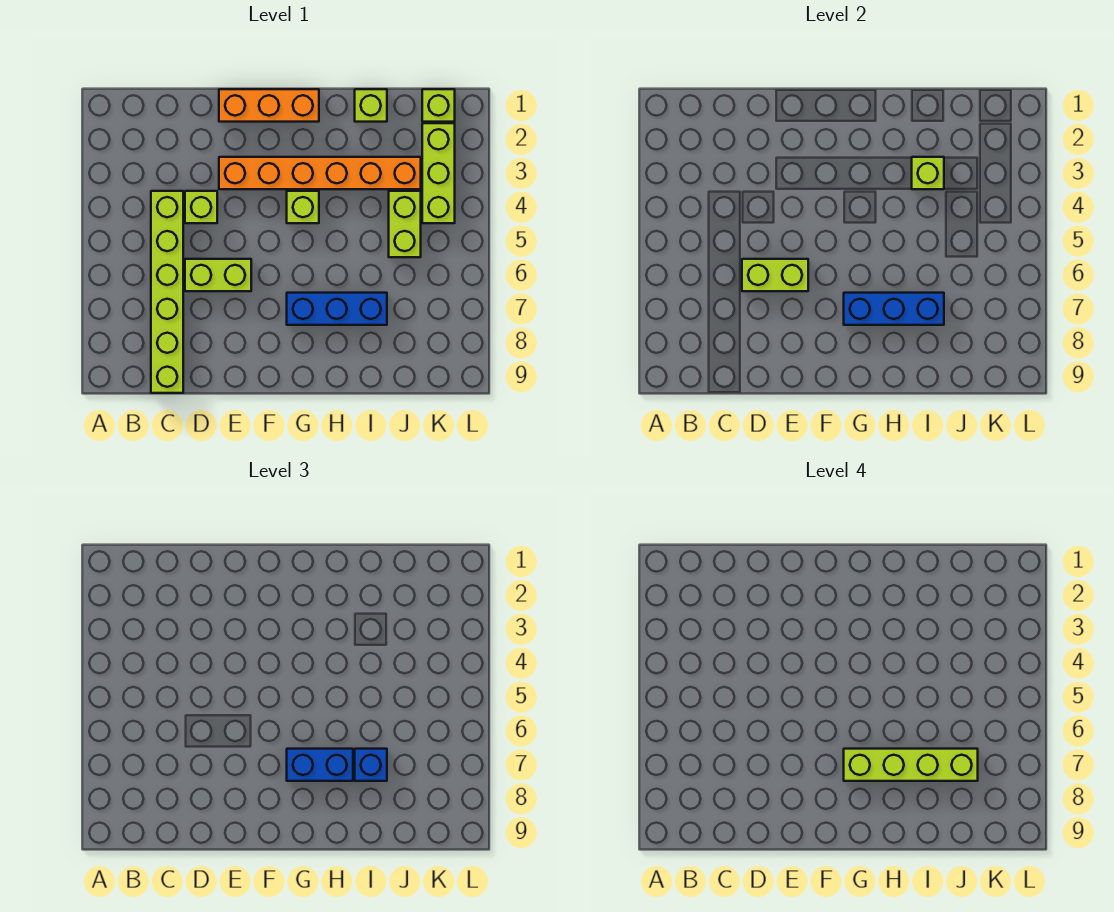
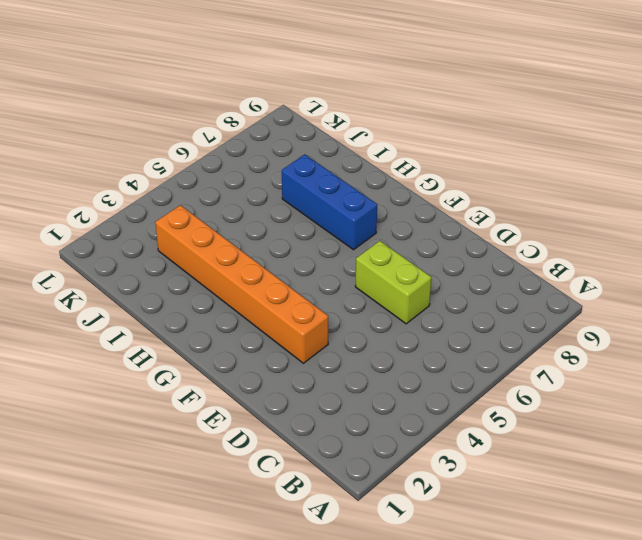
none -> lime brick C4:C9 level 1
none -> lime brick D4 level 1
none -> orange brick E1:G1 level 1

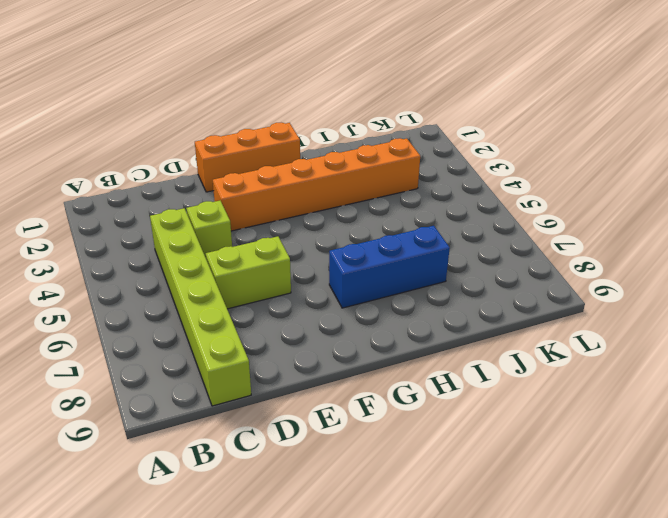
none -> lime brick G4 level 1
none -> lime brick I1 level 1
none -> lime brick J4:J5 level 1

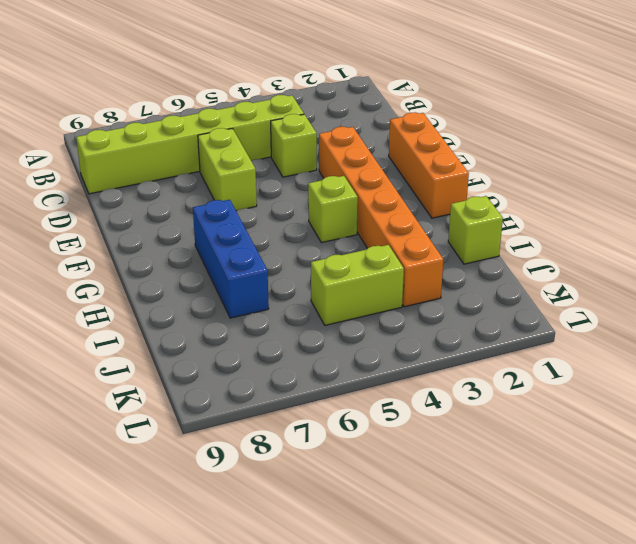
none -> lime brick K1 level 1
none -> lime brick K2:K4 level 1
none -> lime brick D6:E6 level 2

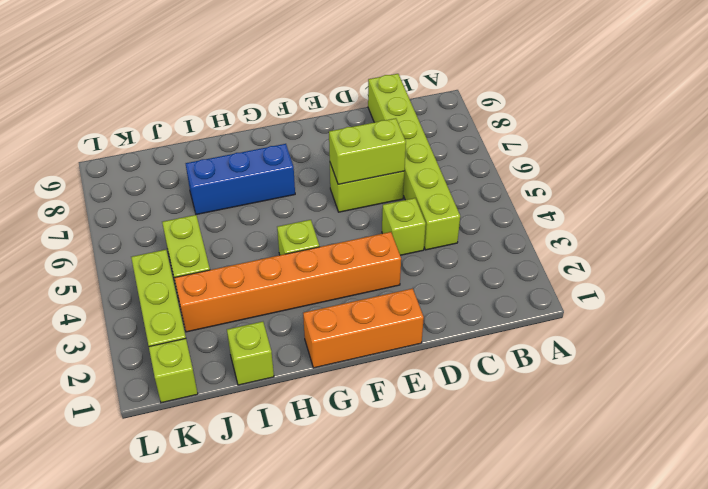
none -> blue brick G7:I7 level 2
none -> lime brick I3 level 2
none -> blue brick G7:H7 level 3

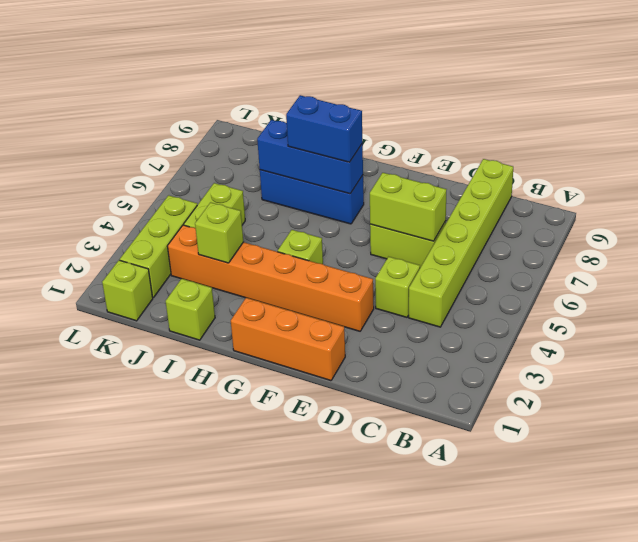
none -> blue brick I7 level 3
none -> lime brick G7:J7 level 4

